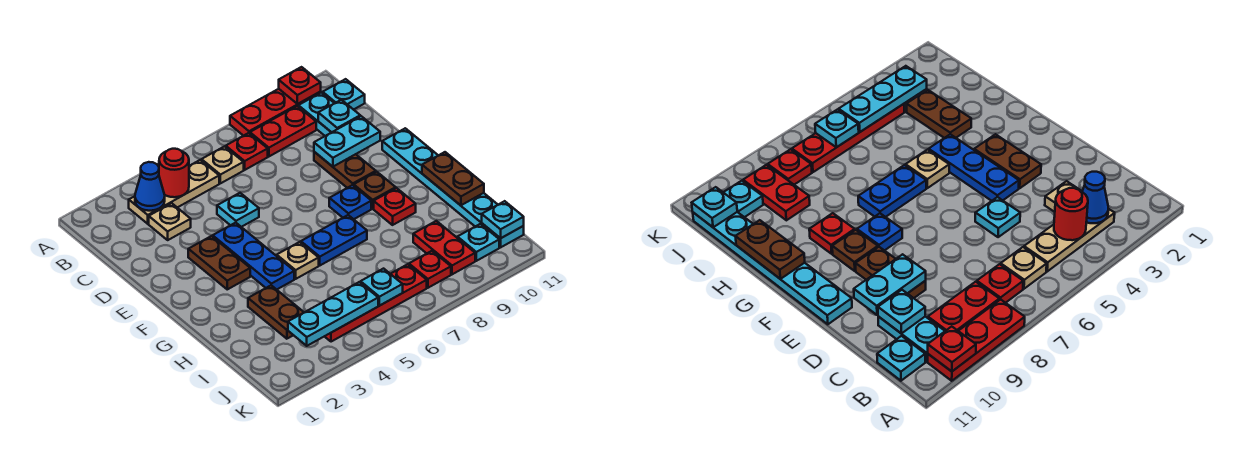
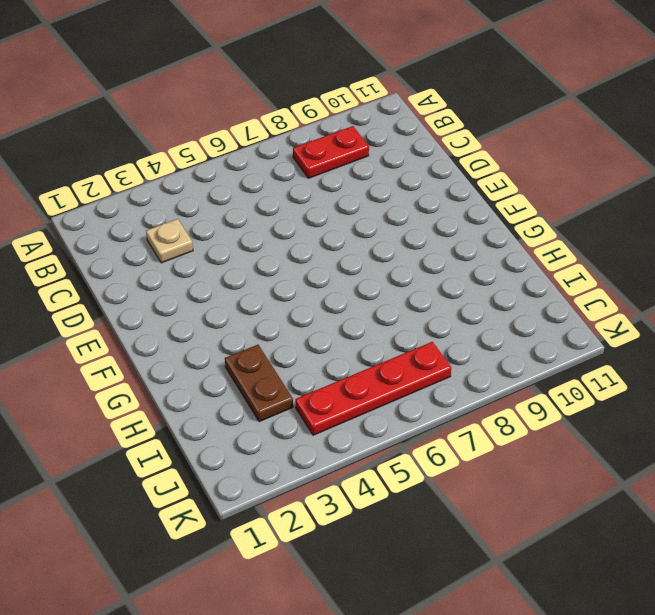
none -> red plate A8:A10 level 1
none -> tan plate B3:B5 level 1
none -> tan plate B6 level 1
none -> red plate B7 level 1

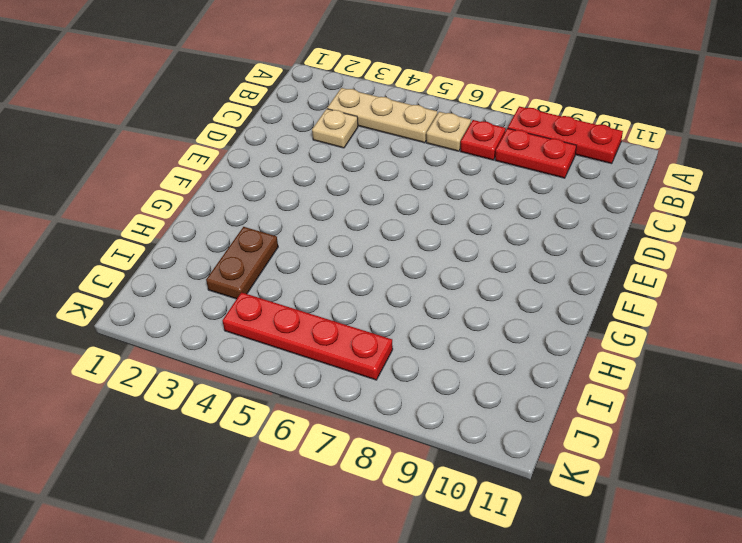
none -> cyan plate B10:C10 level 1
none -> cyan plate B11 level 1
none -> cyan plate D5 level 1
none -> brown plate D9:E9 level 1

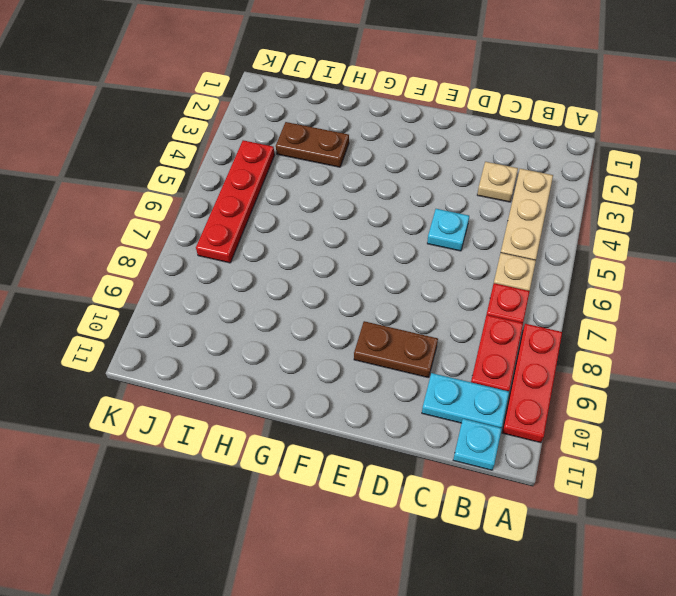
none -> brown plate E3:F3 level 1
none -> blue plate E4:G4 level 1
none -> cyan plate E11:J11 level 1
none -> blue plate F8 level 1

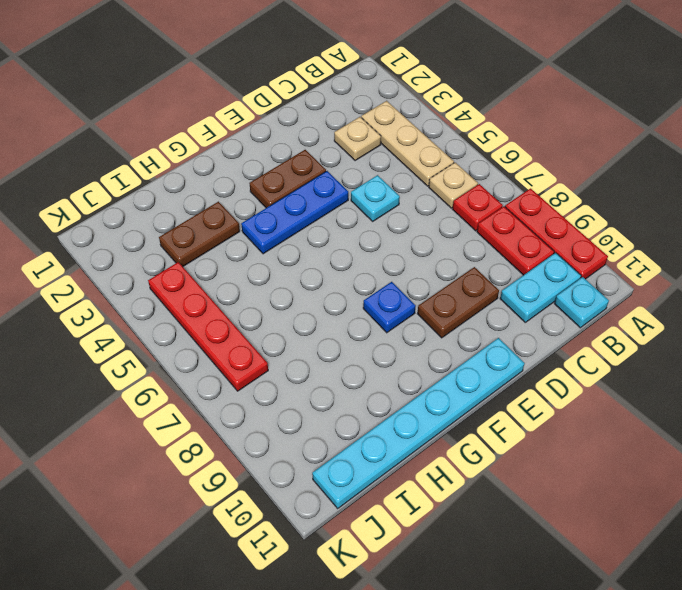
none -> brown plate F9 level 1
none -> tan plate G5 level 1
none -> blue plate G6:G7 level 1
none -> red plate G9 level 1

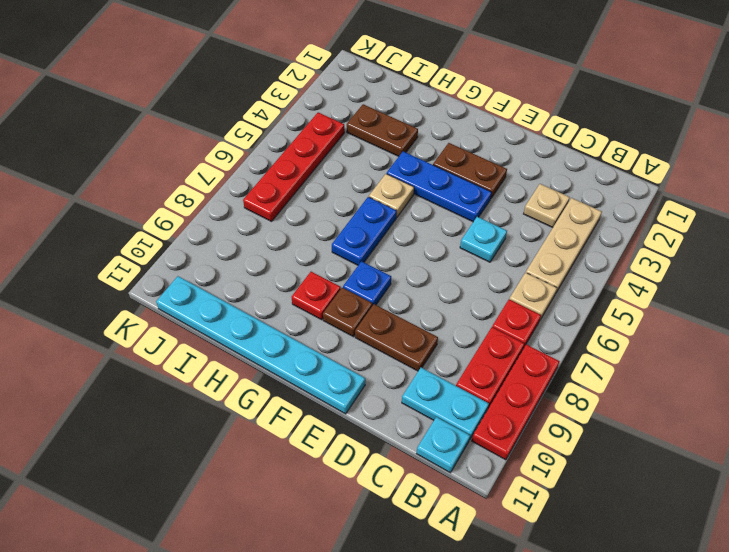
none -> red plate I9:J9 level 1
none -> red plate J8 level 1
none -> cyan plate J10 level 1
none -> red plate A10 level 2

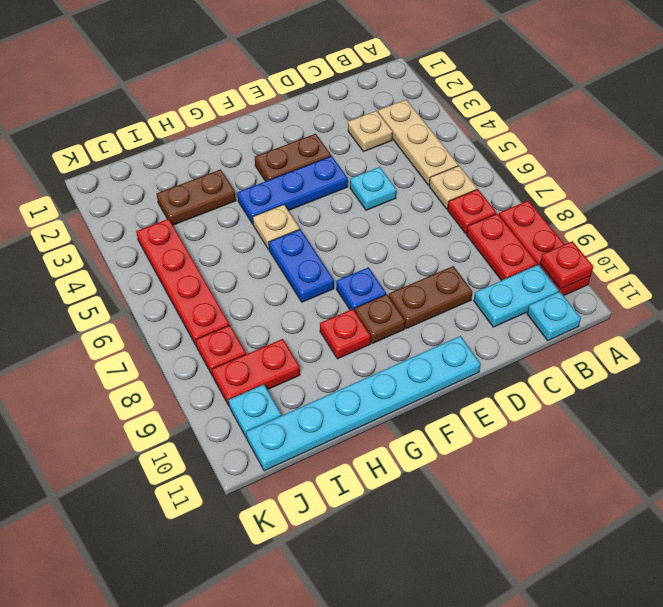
none -> blue cone B3 level 2
none -> red round brick B4 level 2
none -> cyan plate C10 level 2
none -> cyan plate D9:D10 level 2

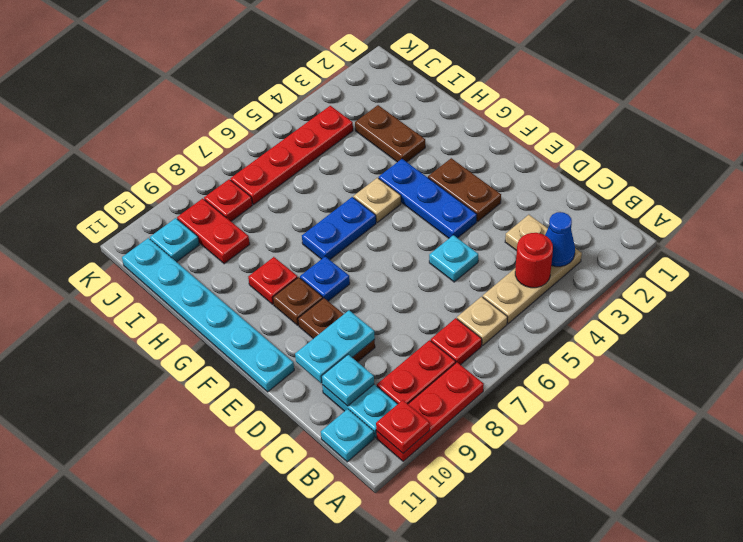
none -> brown plate G11:H11 level 2
none -> cyan plate J3:J5 level 2
none -> cyan plate J6 level 2
none -> cyan plate J11 level 2

